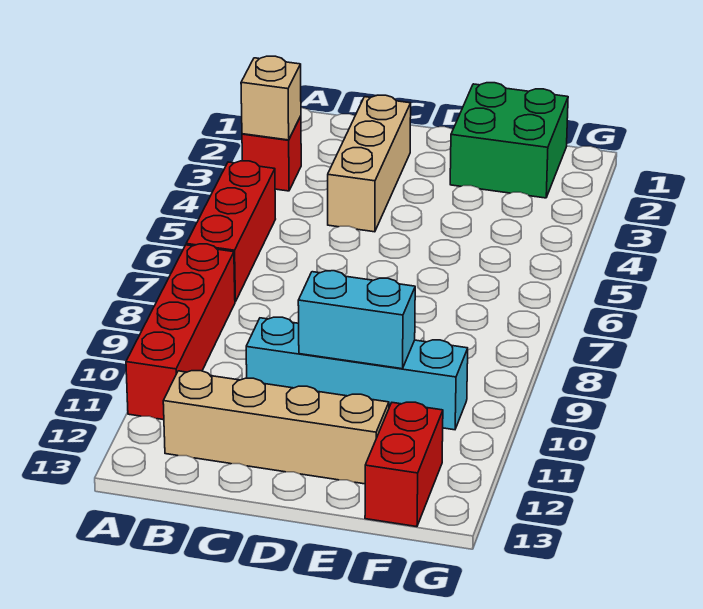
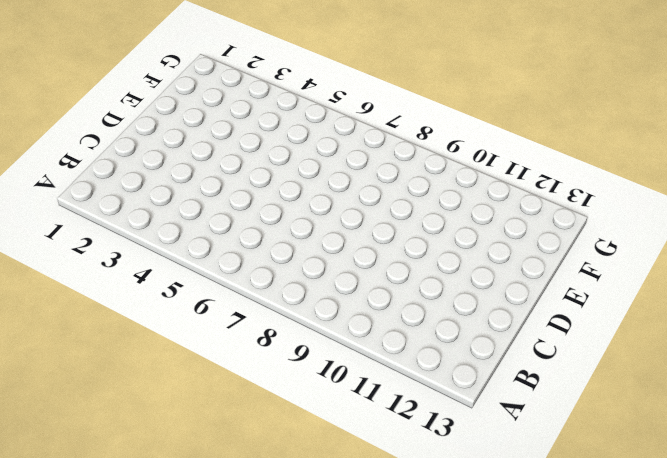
none -> red brick A3 level 1
none -> red brick A5:A7 level 1

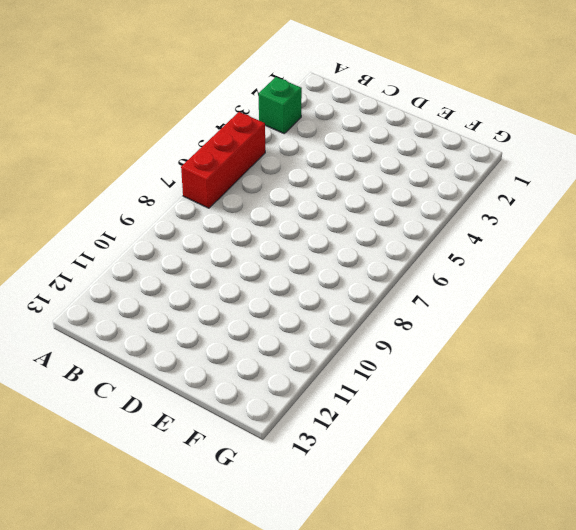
green brick A3 level 1 -> red brick A3 level 1
none -> red brick A8:A11 level 1
none -> tan brick B12:E12 level 1

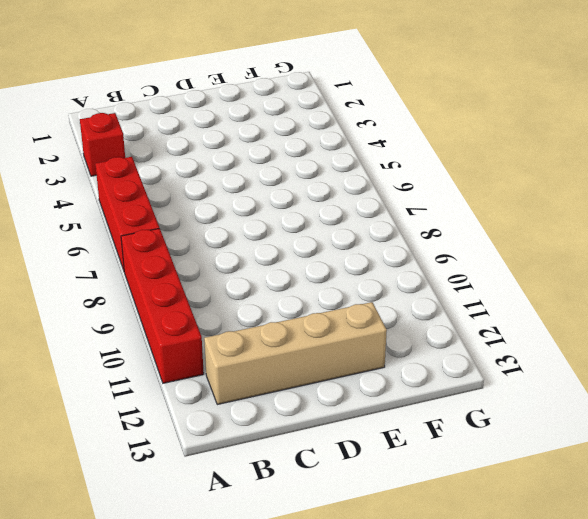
none -> tan brick C2:C4 level 1
none -> cyan brick C10:F10 level 1

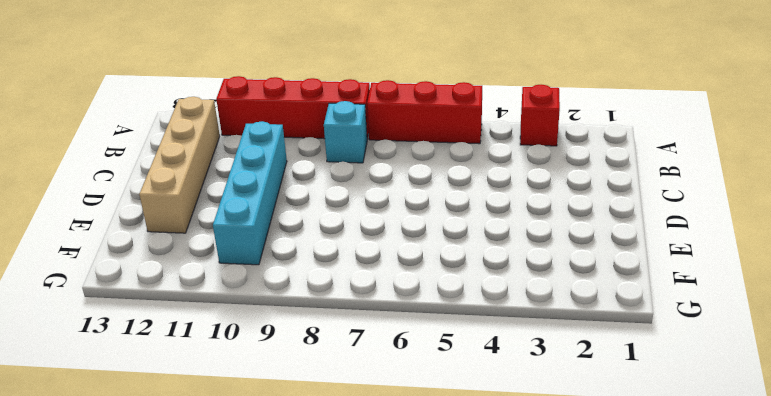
cyan brick B8 level 1 -> none
none -> tan brick C2:C4 level 1
none -> green brick E1:F2 level 1

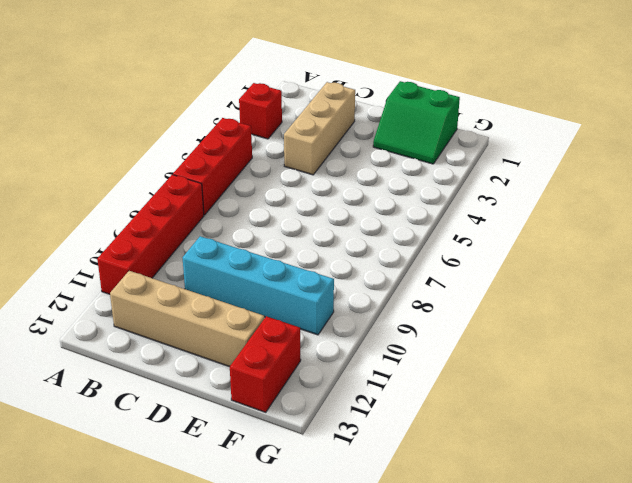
green slope E1:F2 level 1 top 1 -> green brick E1:F2 level 1
none -> tan brick A3 level 2
none -> cyan brick D10:E10 level 2

